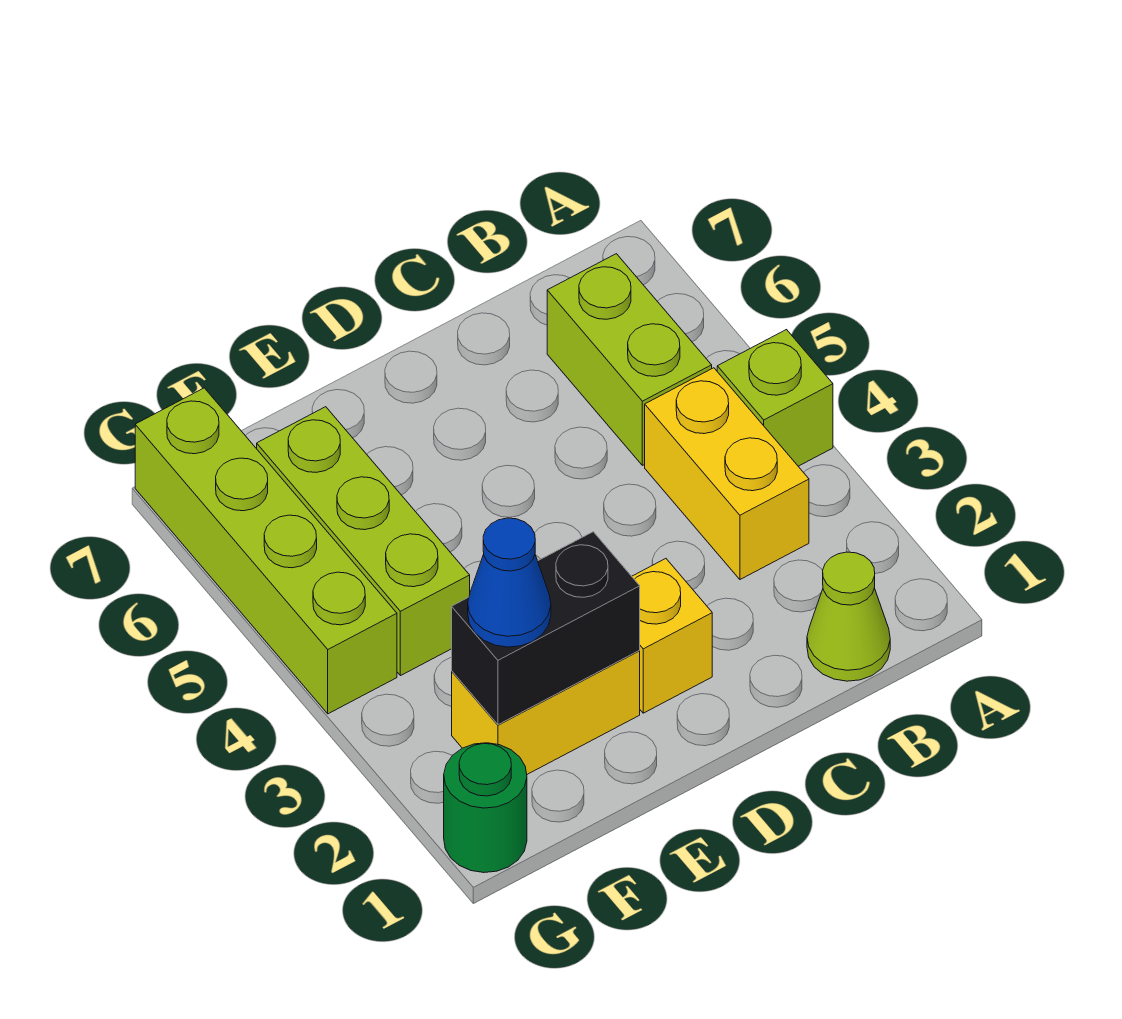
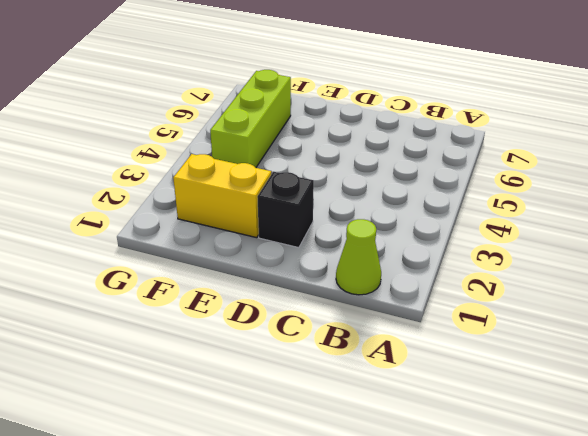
black brick D2 level 1 -> yellow brick D2 level 1
none -> lime brick A4 level 1
none -> yellow brick B3:B4 level 1

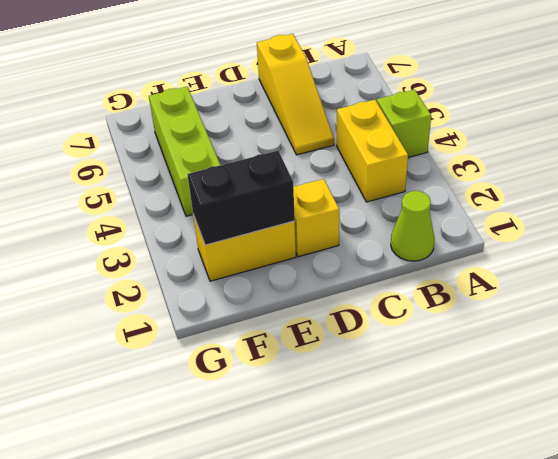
yellow slope C5:C7 level 1 top 7 -> none
none -> lime brick B5:B6 level 1
none -> green round brick G1 level 1

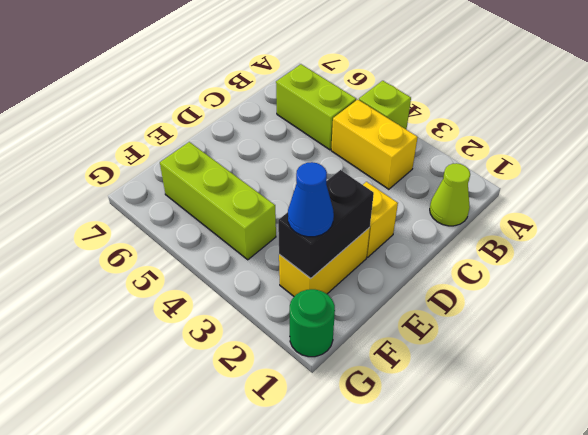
none -> lime brick G4:G7 level 1

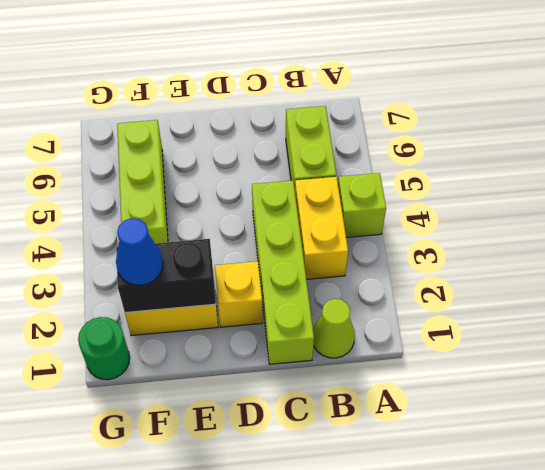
lime brick C1:C4 level 1 -> lime brick G4:G7 level 1

